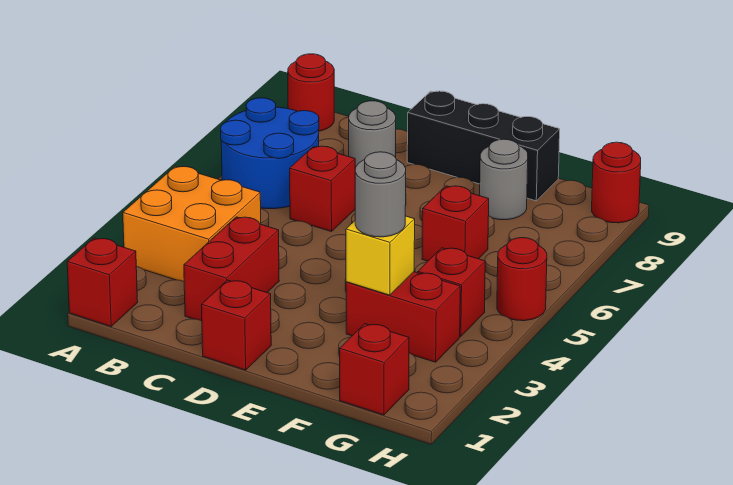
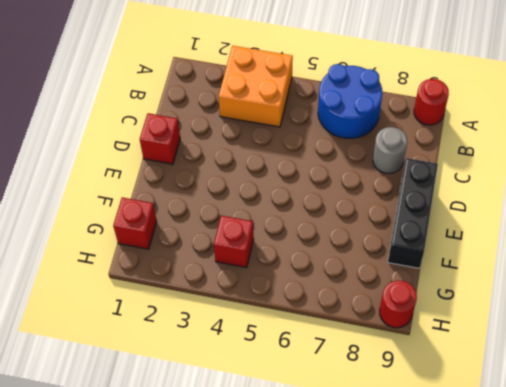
none -> red brick A1 level 1
none -> red brick C2:C3 level 1
none -> red brick C6 level 1

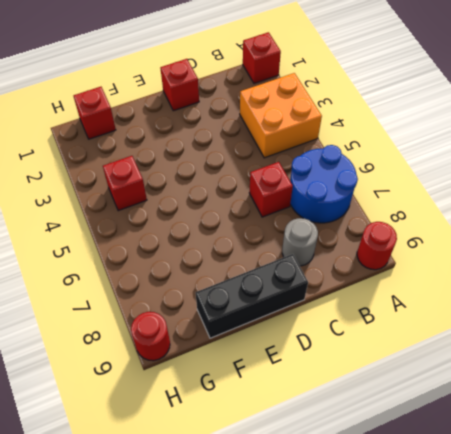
none -> red brick C2:C3 level 1
none -> red brick F3:G3 level 1
none -> red brick F6 level 1

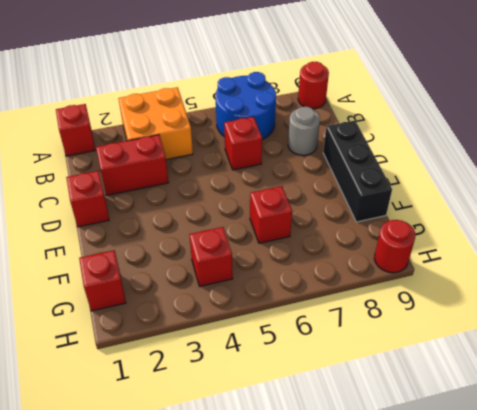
none -> red brick F3:G3 level 1
none -> grey round brick F8 level 1
none -> red round brick H5 level 1

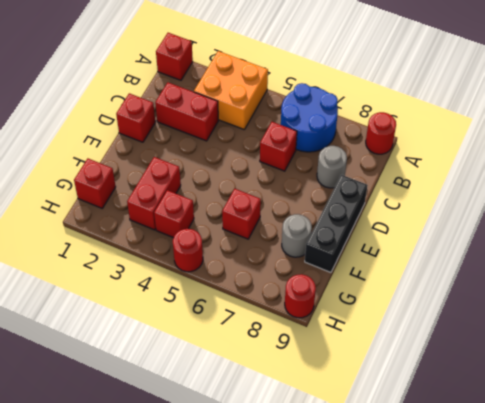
none -> yellow brick F3 level 2
none -> grey round brick F3 level 3

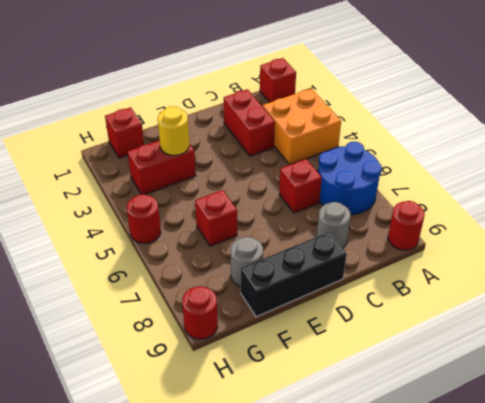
yellow round brick F3 level 2 -> yellow brick F3 level 2
none -> red brick D1 level 1
none -> red brick G4 level 1
none -> grey round brick F3 level 3

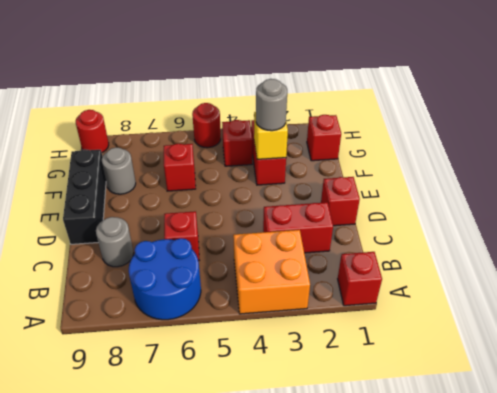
none -> red round brick A9 level 1

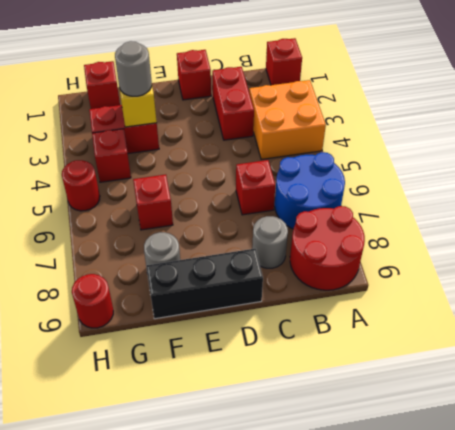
red round brick A8:B9 level 1 -> red round brick A9 level 1

